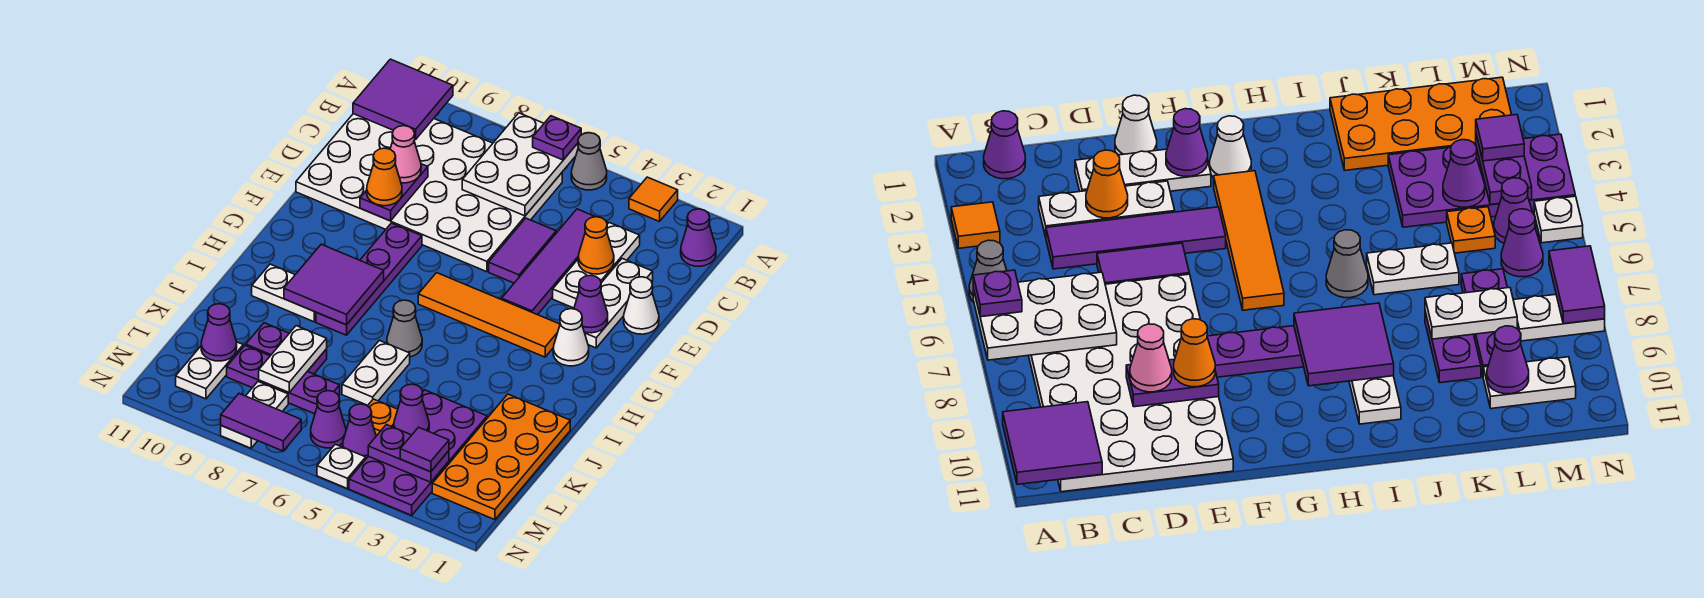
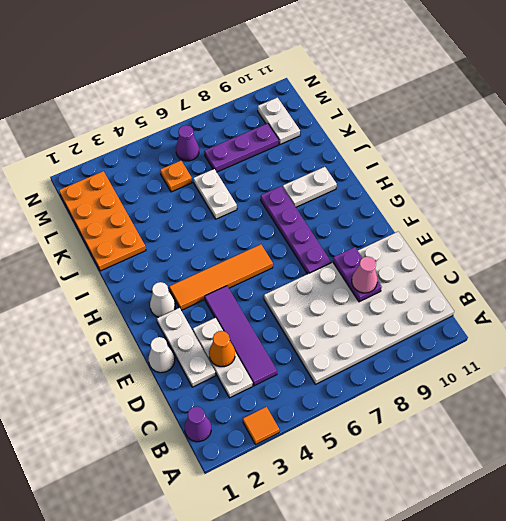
none -> grey cone A5 level 1
none -> purple tile D5:E5 level 1
none -> grey cone I6 level 1
none -> purple plate K3:N4 level 1

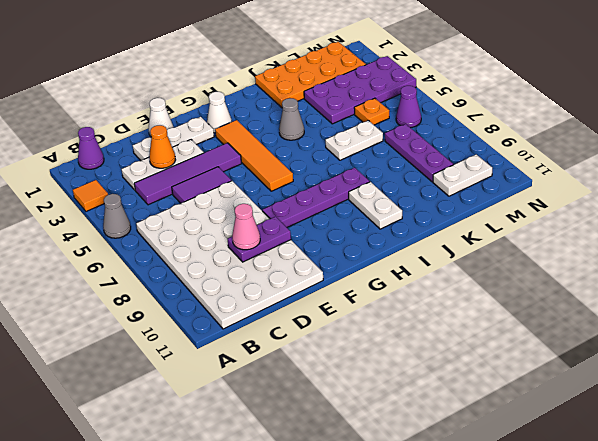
grey cone I4 level 1 -> grey cone I6 level 1
none -> purple plate K8:K9 level 1
none -> purple cone M5 level 1
none -> white plate M8:N8 level 1
none -> white plate N5 level 1

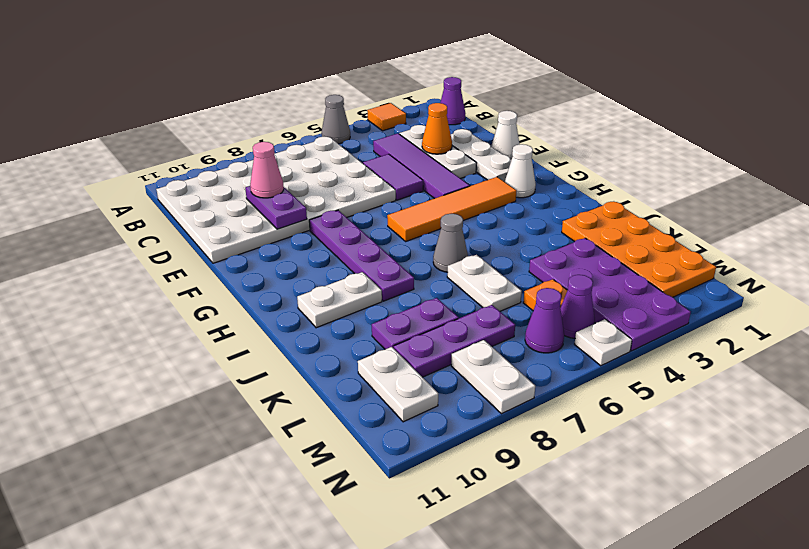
none -> white plate A6:C7 level 2
none -> purple tile A10:B11 level 2
none -> purple cone F2 level 2
none -> purple tile H8:I9 level 2

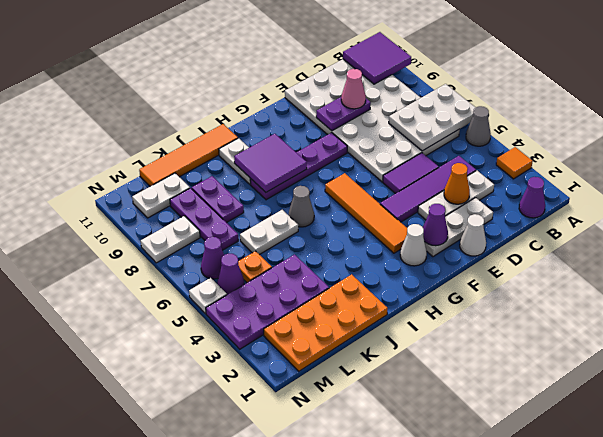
orange tile I11:L11 level 1 -> none
none -> white plate K8:L8 level 2
none -> purple cone L4 level 2
none -> purple cone L10 level 2
none -> purple plate M3:M4 level 2

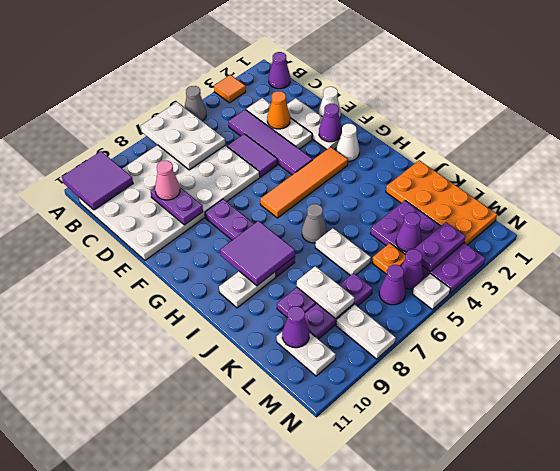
none -> purple tile N7:N8 level 2
none -> purple plate A6 level 3
none -> orange cone E9 level 3
none -> purple tile M3 level 3

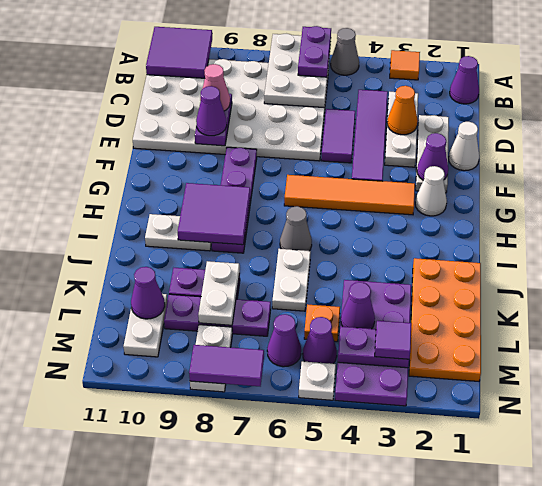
purple plate A6:B6 level 3 -> purple plate A6 level 3
purple cone E9 level 3 -> orange cone E9 level 3

